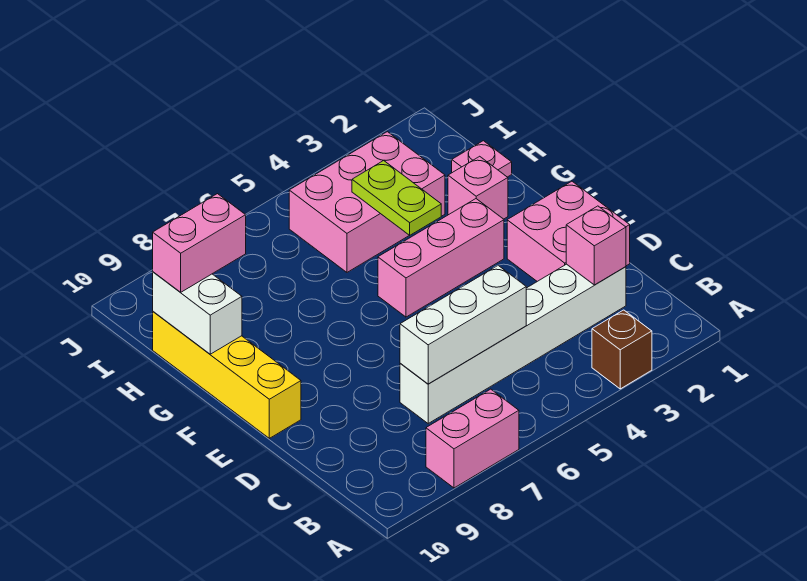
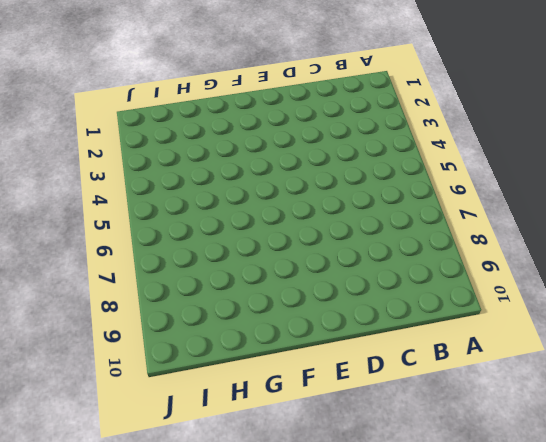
none -> brown brick A3 level 1
none -> pink brick A7:A8 level 1
none -> white brick C2:C7 level 1

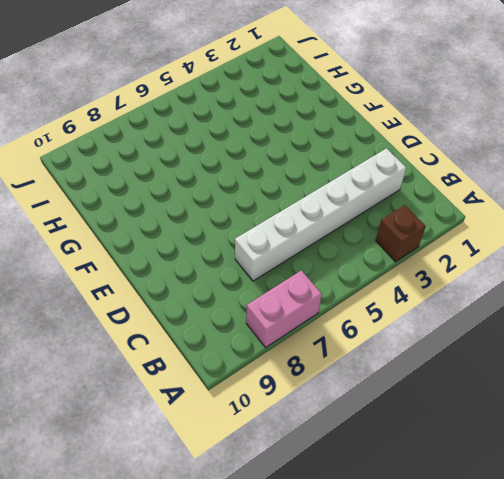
none -> pink brick D1:E2 level 1
none -> yellow brick E10:H10 level 1
none -> pink brick F3:F5 level 1

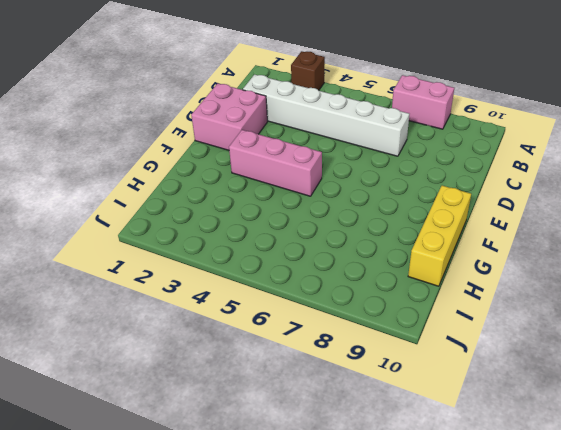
yellow brick F10:H10 level 1 -> yellow brick E10:H10 level 1
none -> pink brick G2 level 1
none -> pink plate H1 level 1
none -> pink brick H3:I5 level 1

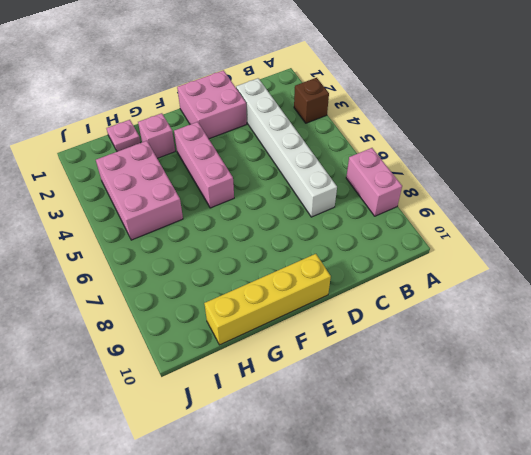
none -> pink brick C2 level 2
none -> white brick C5:C7 level 2
none -> lime plate G4:H4 level 2

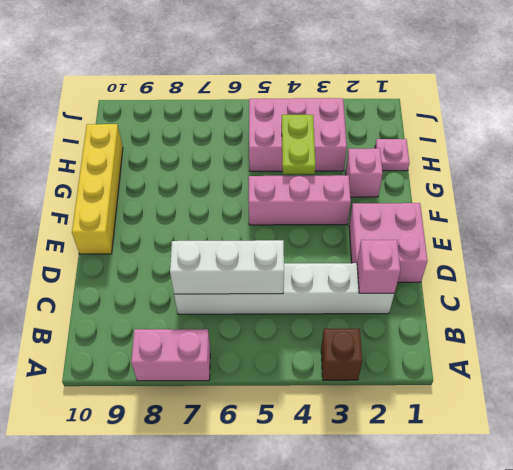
none -> white brick G10:H10 level 2
none -> pink brick H9:H10 level 3

